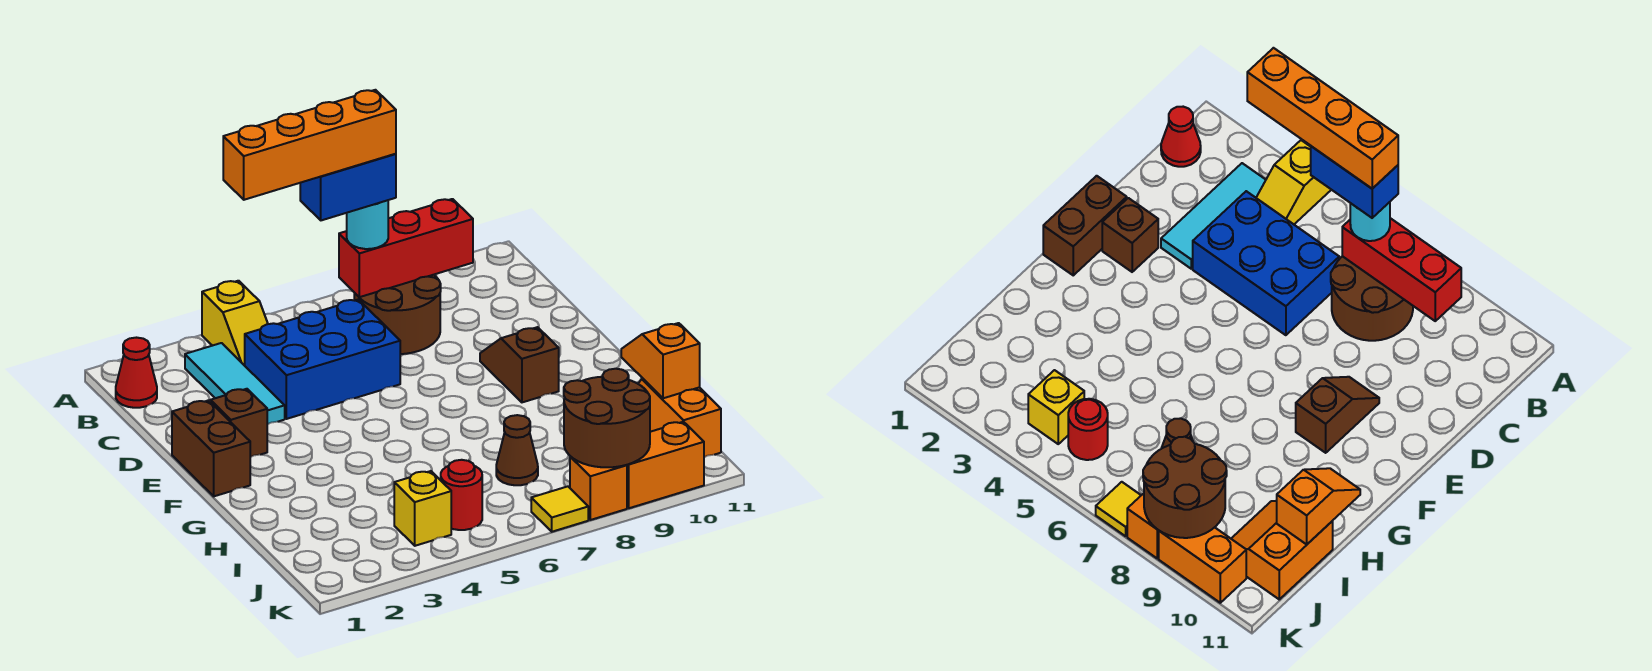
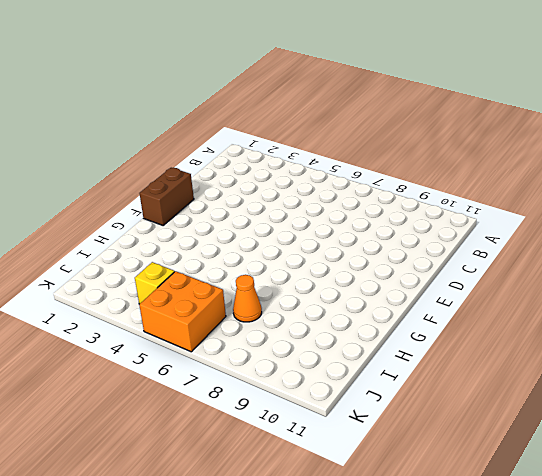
orange cone I7 level 1 -> brown cone I7 level 1
orange brick J5:K6 level 1 -> red round brick J5 level 1
none -> yellow slope A4:B4 level 1 top A
none -> red cone B1 level 1
none -> cyan tile B3:D3 level 1

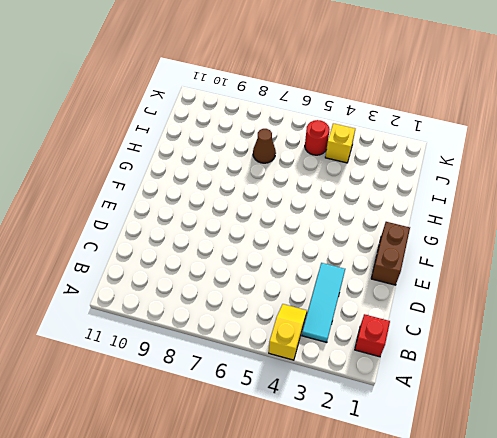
red brick B1 level 1 -> red cone B1 level 1
none -> brown round brick B7:C8 level 1
none -> blue brick C4:D6 level 1
none -> brown brick E2 level 1

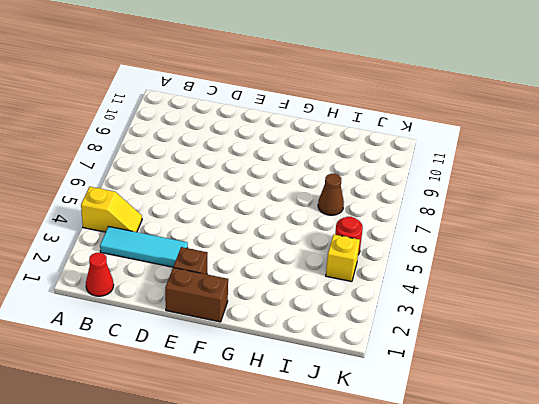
none -> brown round brick B7:C8 level 1
none -> blue brick C4:D6 level 1
none -> brown slope E9:F9 level 1 top F

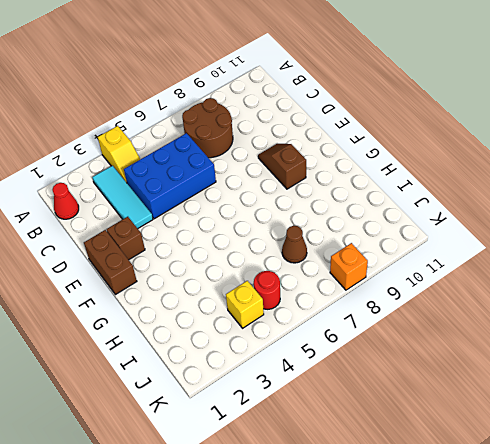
none -> orange slope I10:J11 level 1 top 11
none -> yellow tile K7 level 1
none -> orange brick K9:K10 level 1

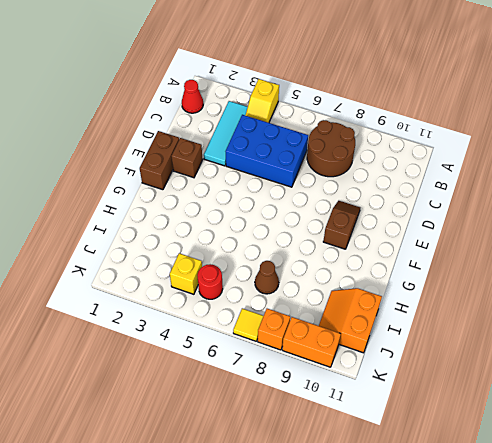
none -> red brick B7:B9 level 2
none -> orange slope H11:I11 level 2 top I
none -> brown round brick J8:K9 level 2

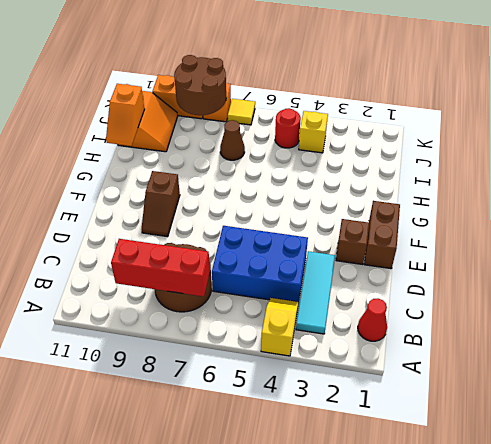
none -> cyan round brick B7 level 3
none -> blue brick B6:B7 level 4
none -> orange brick B4:B7 level 5

